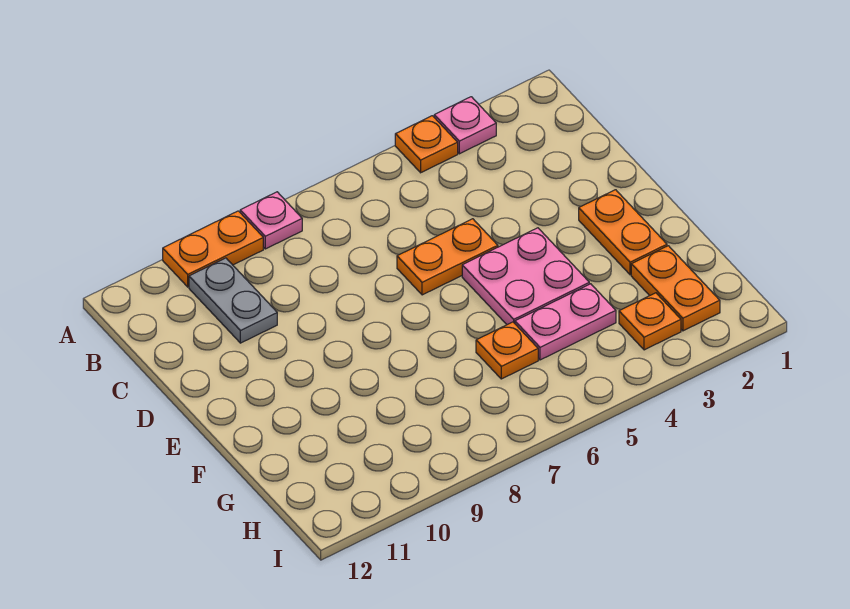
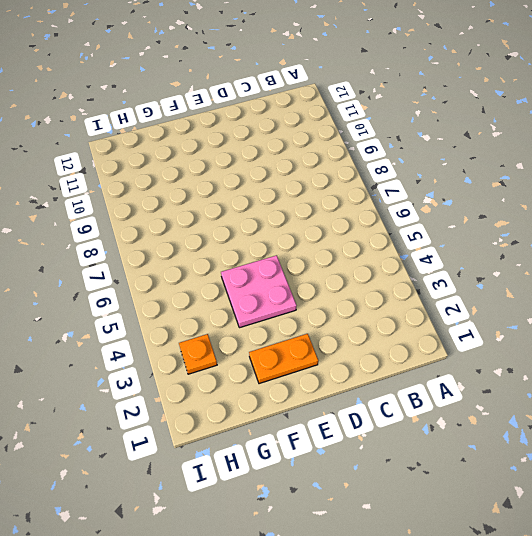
none -> pink plate A3 level 1
none -> orange plate A4 level 1
none -> pink plate A8 level 1

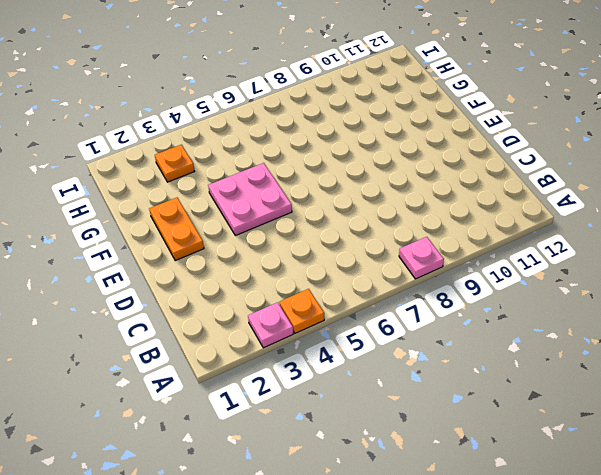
none -> orange plate A9:A10 level 1
none -> grey plate B10:C10 level 1
none -> orange plate D5:D6 level 1

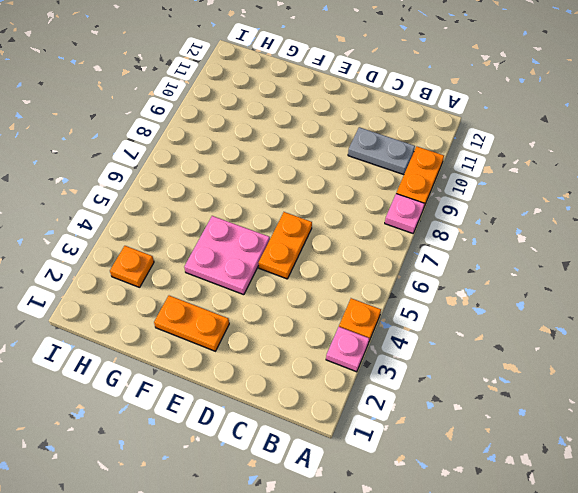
none -> orange plate G2:H2 level 1
none -> pink plate G4:G5 level 1
none -> orange plate G6 level 1

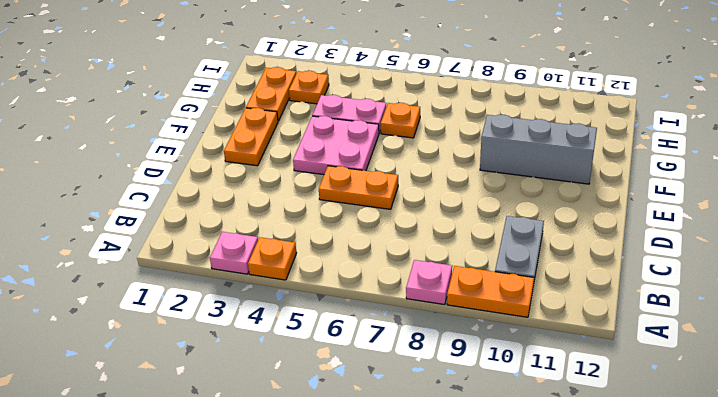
grey brick F9:F11 level 1 -> none

